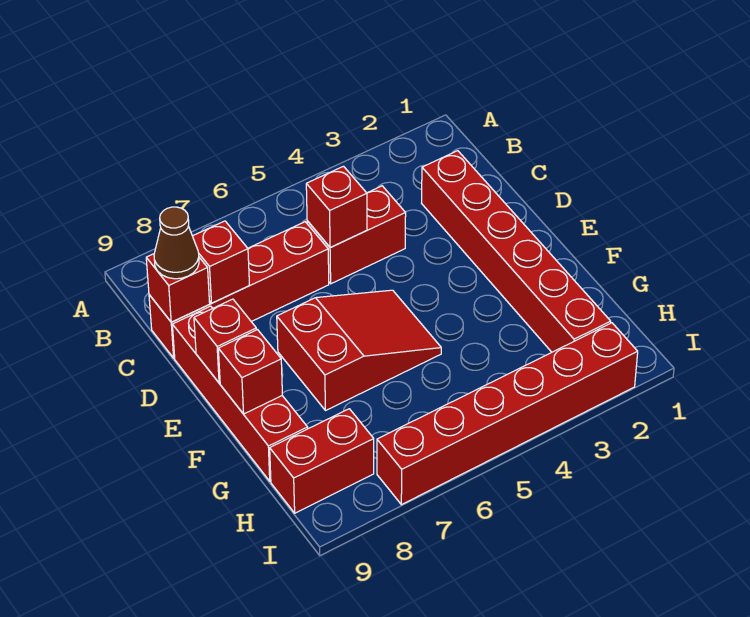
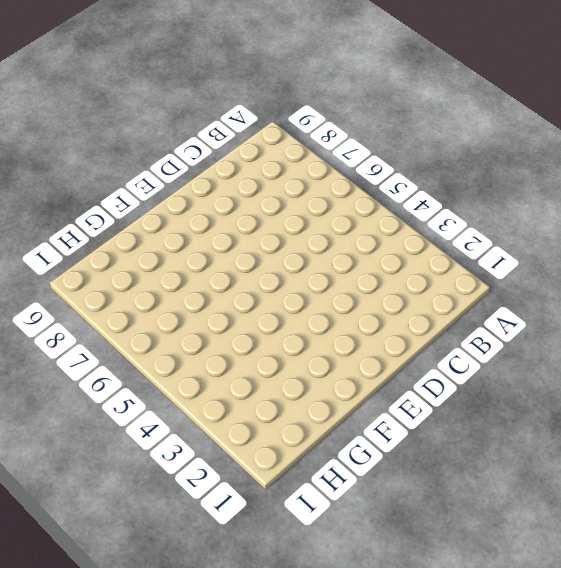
none -> red brick C2:H2 level 1
none -> red brick C4:C5 level 1
none -> red brick C6:C9 level 1

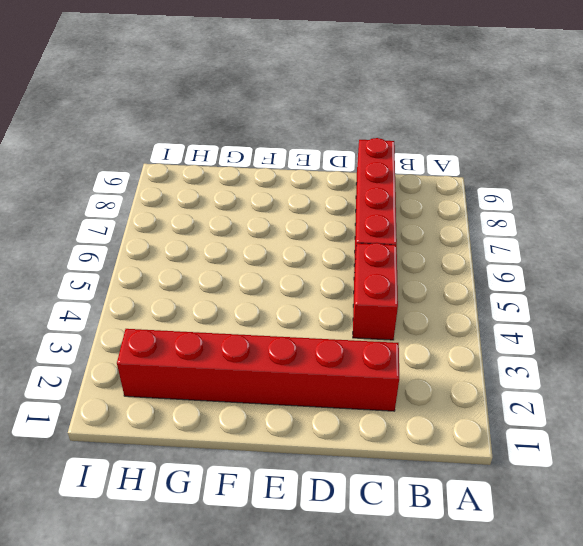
none -> red brick D9:G9 level 1
none -> red slope E5:F7 level 1 top 7
none -> red brick H8:H9 level 1

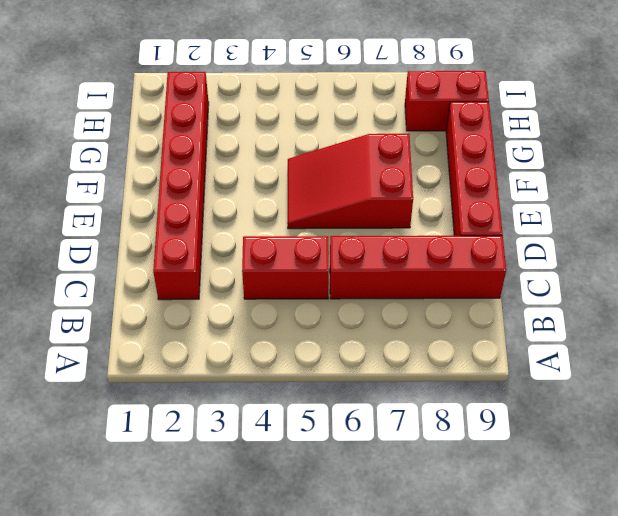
none -> red brick I2:I7 level 1
none -> red brick C5 level 2
none -> red brick C8 level 2

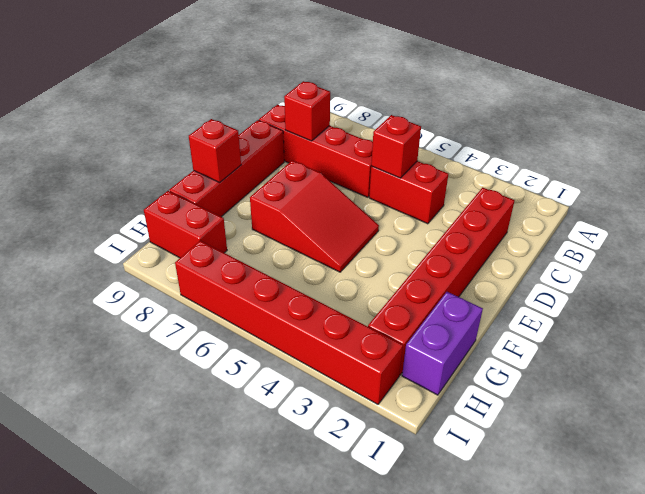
purple brick G1:H1 level 1 -> none
none -> red brick C9 level 2
none -> red brick E9 level 2
none -> brown cone C9 level 3

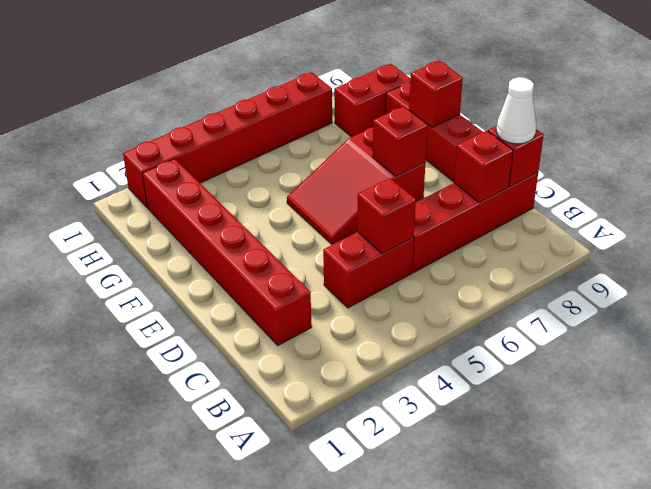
white cone C9 level 3 -> brown cone C9 level 3
red brick E7 level 2 -> red brick E9 level 2

